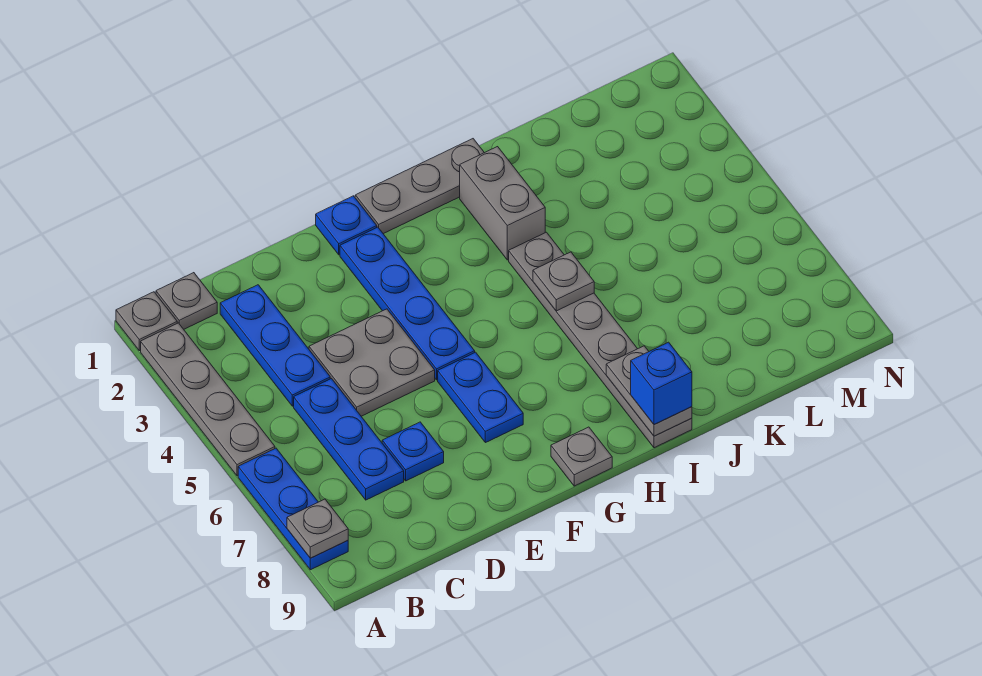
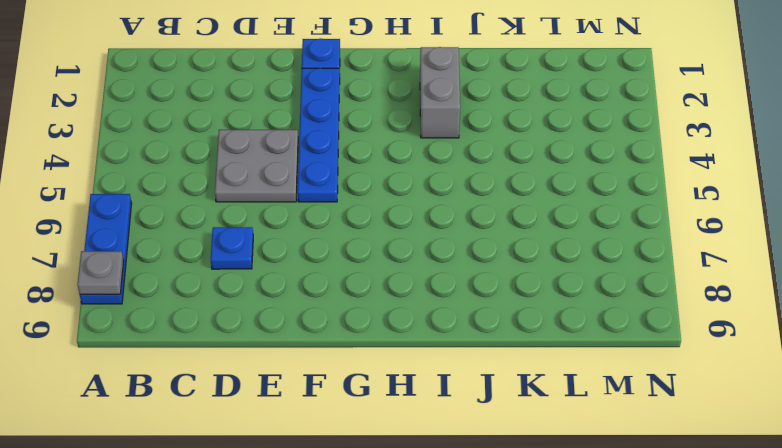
none -> grey plate A1 level 1
none -> grey plate A2:A5 level 1
none -> grey plate B1 level 1

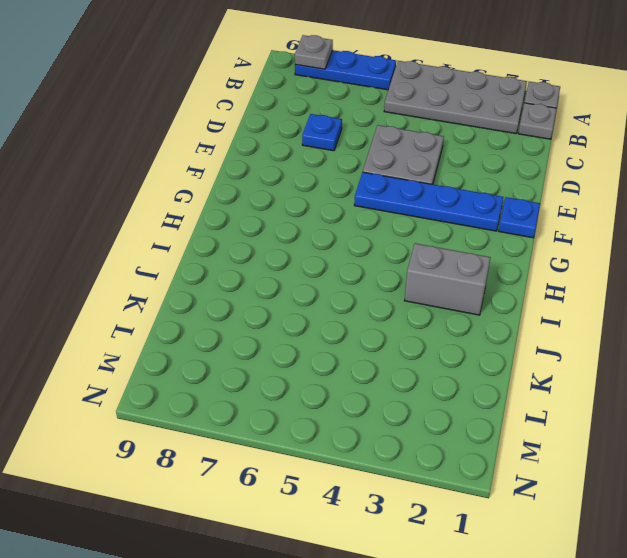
grey plate A2:B5 level 1 -> grey plate A2:A5 level 1
none -> blue plate C2:C4 level 1
none -> blue plate C5:C7 level 1
none -> blue plate F6:F7 level 1

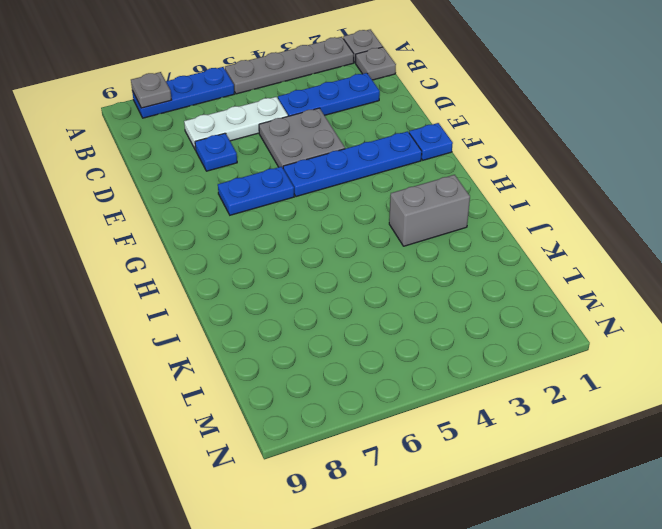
white plate C5:C7 level 1 -> blue plate C5:C7 level 1
none -> grey plate G1:I1 level 1
none -> grey plate G9 level 1
none -> grey plate I4:I9 level 1

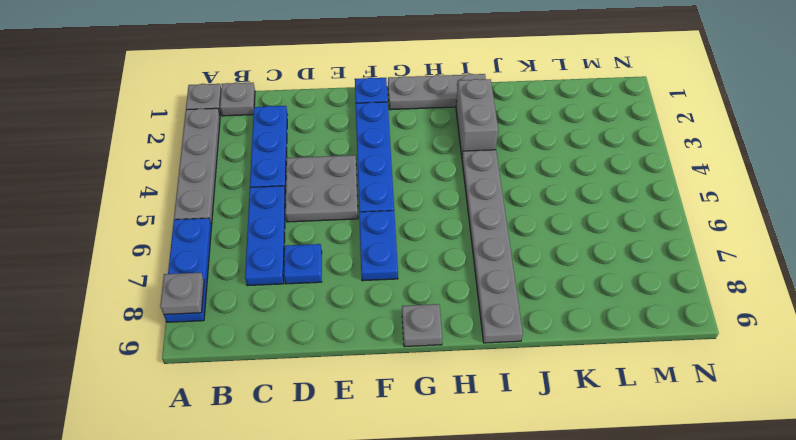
none -> grey plate I5 level 2
none -> grey plate I8:I9 level 2
none -> blue brick I9 level 3

